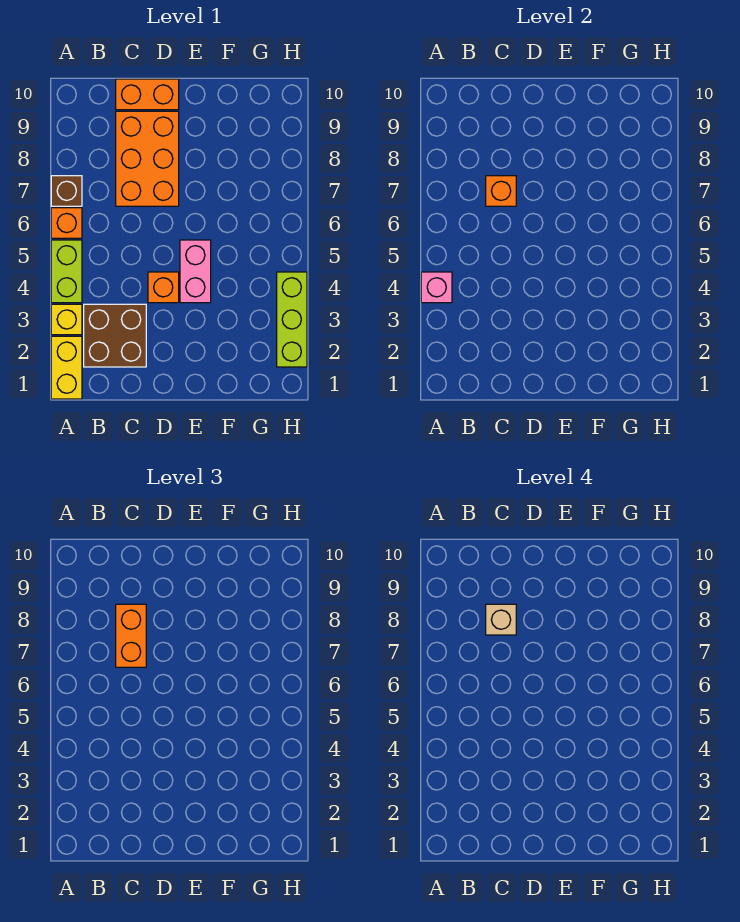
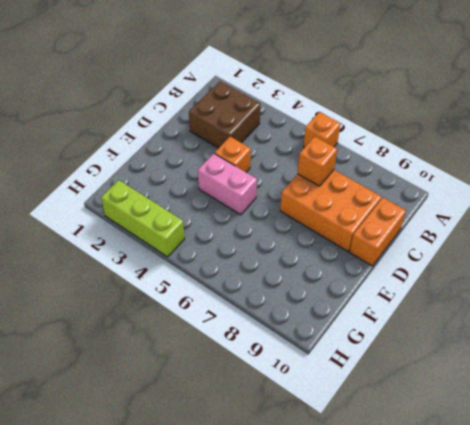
none -> yellow brick A1:A2 level 1
none -> yellow brick A3 level 1
none -> lime brick A4:A5 level 1

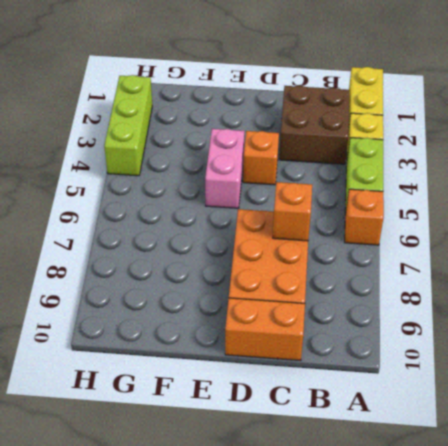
none -> brown brick A7 level 1
none -> pink brick A4 level 2
none -> orange brick C7:C8 level 3

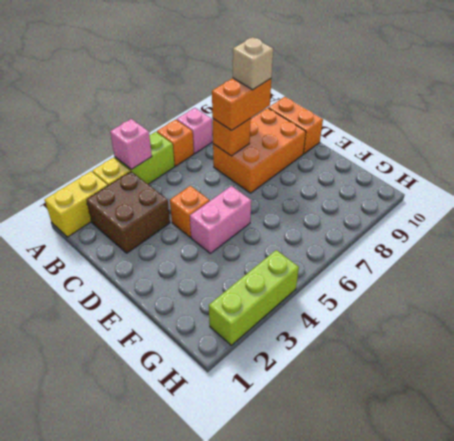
pink brick A7 level 1 -> brown brick A7 level 1

